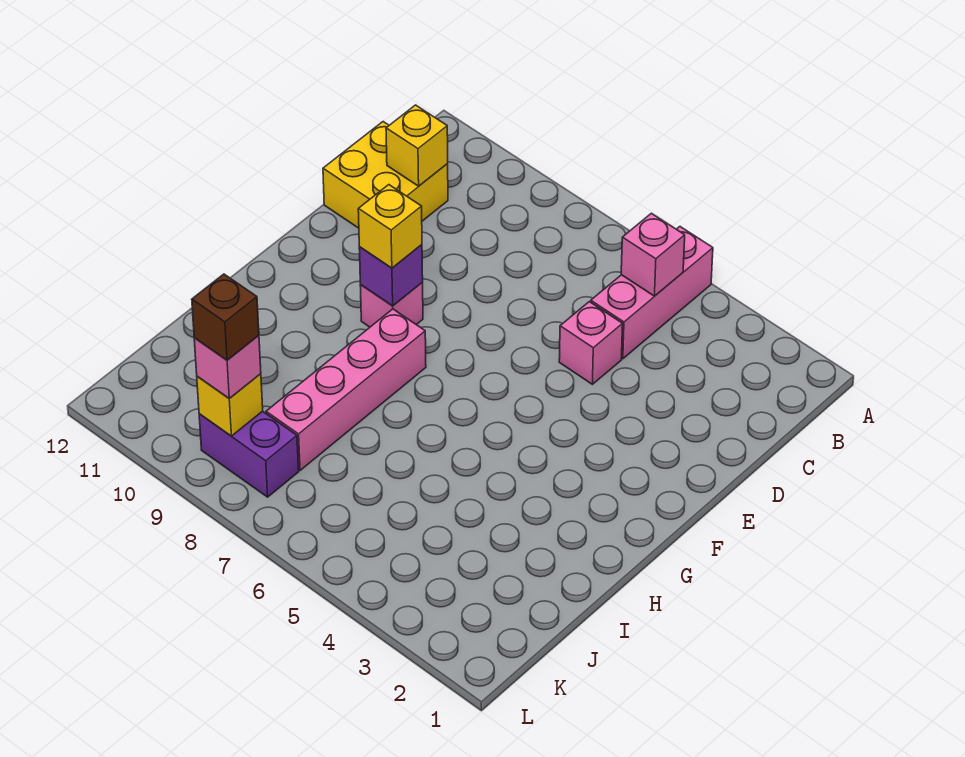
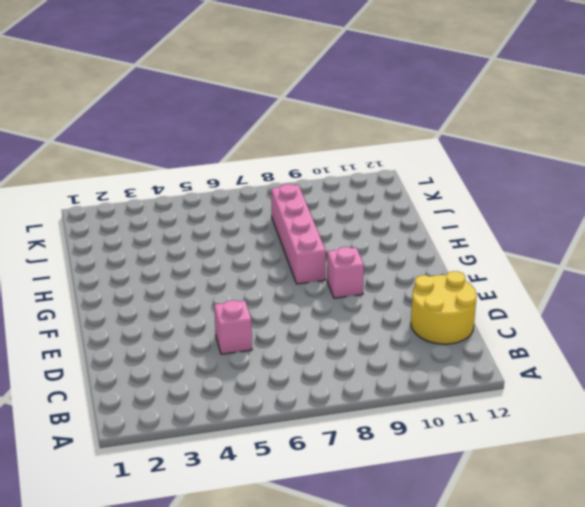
yellow round brick C11:D12 level 1 -> yellow brick C11:D12 level 1
none -> pink brick A5:C5 level 1
none -> purple brick K8:K9 level 1
none -> pink brick B5 level 2

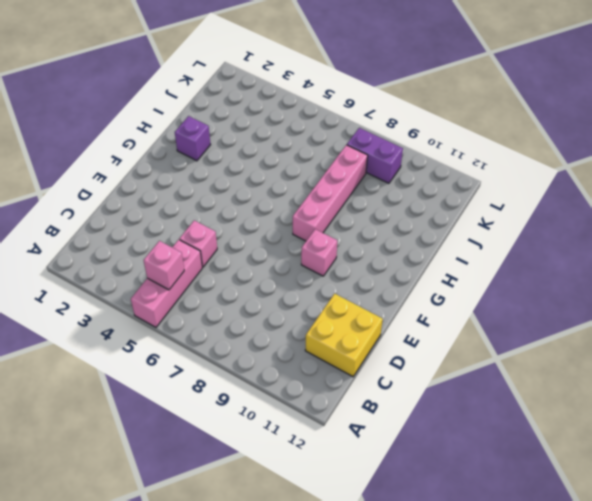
purple brick H2 level 1 -> purple brick F9 level 2
none -> yellow brick C11 level 2
none -> yellow brick K9 level 2
none -> yellow brick F9 level 3

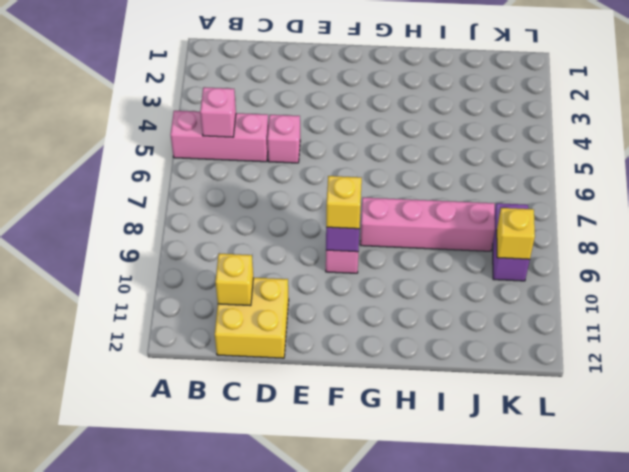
none -> pink brick K9 level 3
none -> brown brick K9 level 4

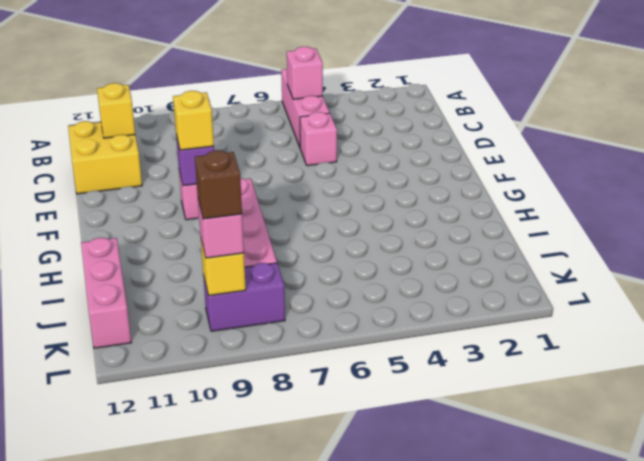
pink brick I12:K12 level 1 -> none

